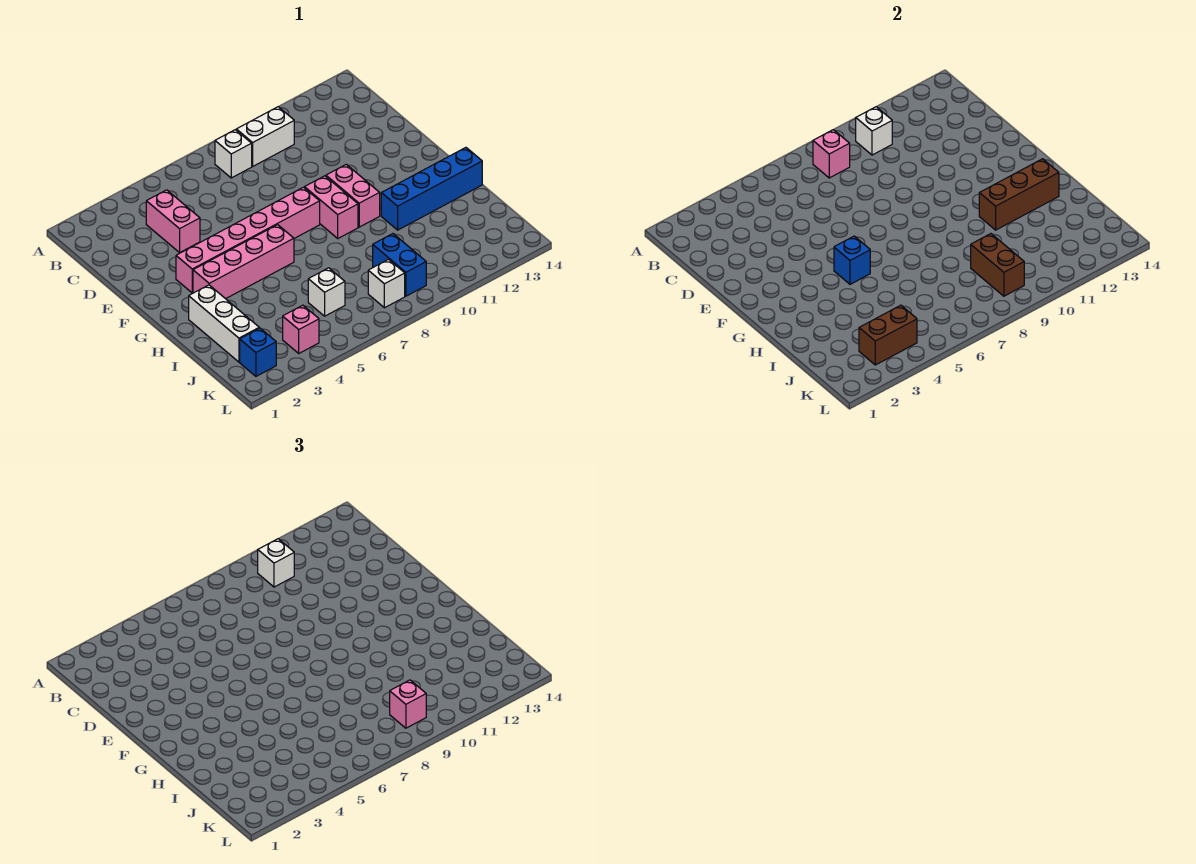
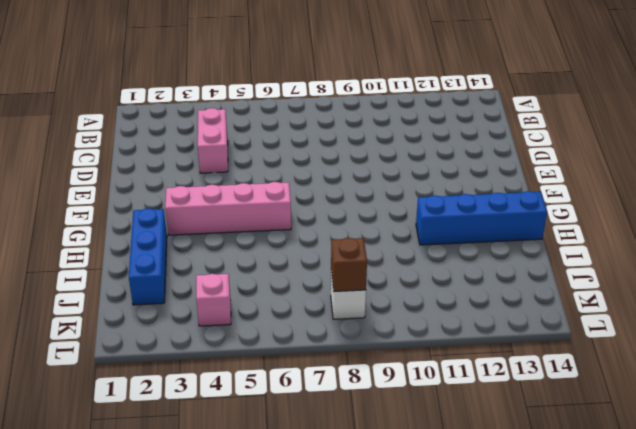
blue brick H2:J2 level 1 -> white brick H2:J2 level 1
brown brick K8 level 2 -> none
none -> white brick B8 level 1
none -> white brick B9:B10 level 1
none -> pink brick F3:F8 level 1

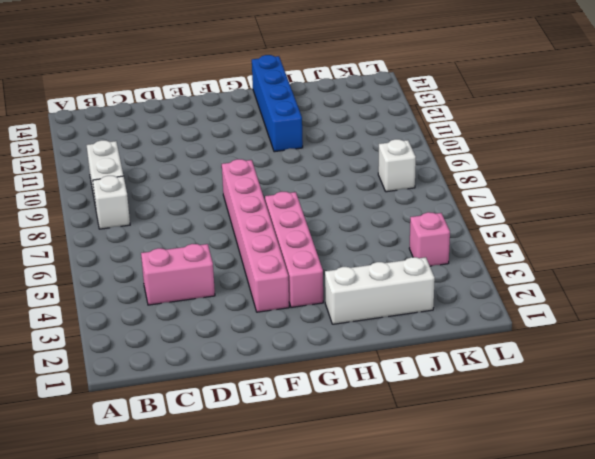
none -> pink brick F9:G9 level 1
none -> pink brick F10:G10 level 1
none -> white brick J6 level 1

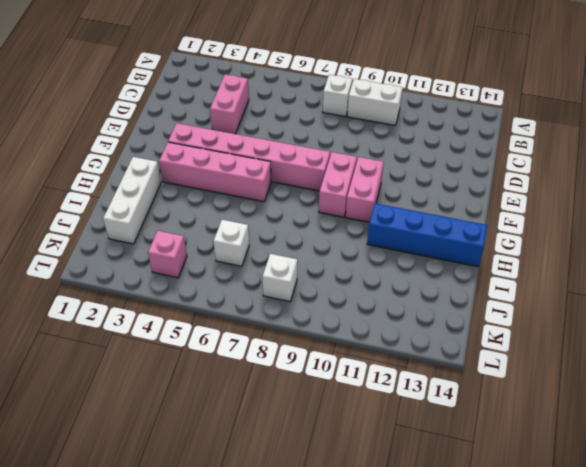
none -> blue brick J9:K9 level 1
none -> blue brick K2 level 1
none -> pink brick B8 level 2

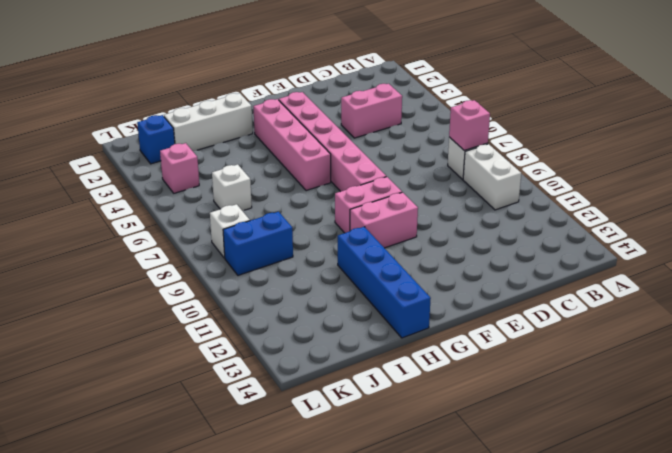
none -> white brick B10 level 2
none -> blue brick G5 level 2
none -> brown brick H11:H13 level 2

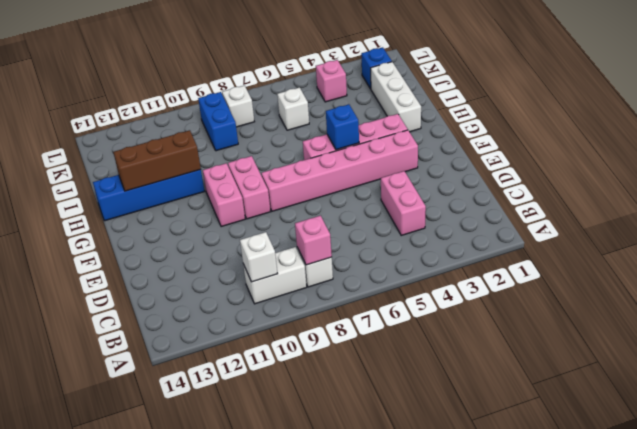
none -> brown brick J9:K9 level 2
none -> brown brick K3:K4 level 2
none -> white brick B10 level 3

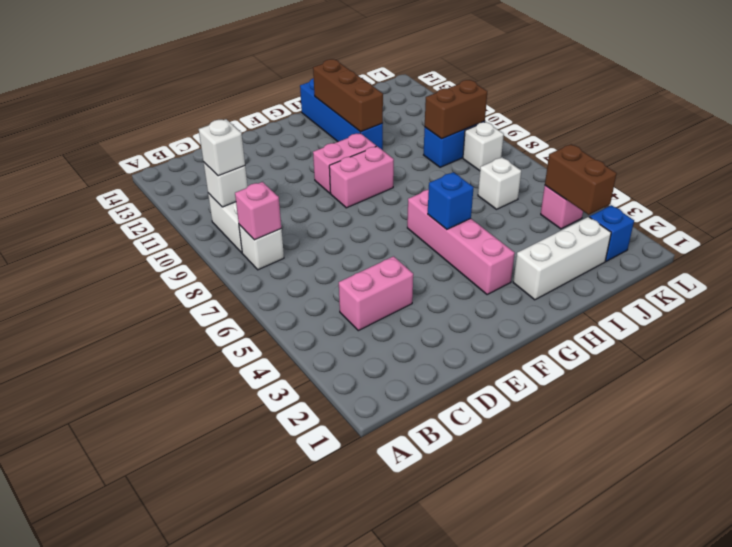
none -> pink brick F3:F8 level 1
none -> pink brick K9 level 3

